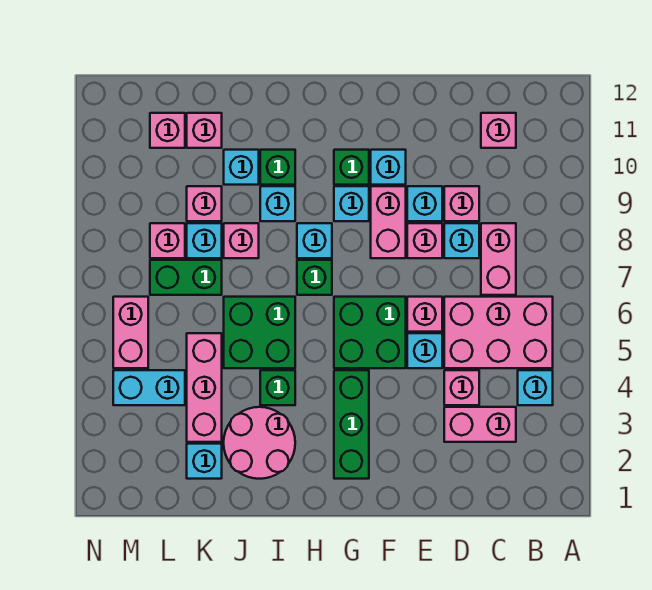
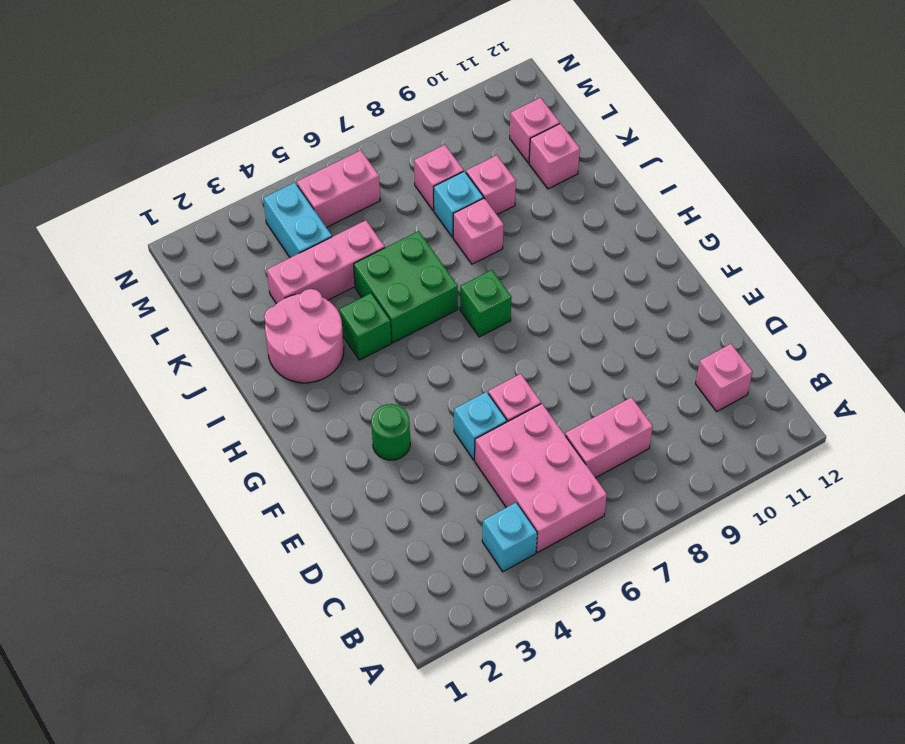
green round brick F3 level 1 -> none
none -> pink brick C3:D3 level 1
none -> pink brick D4 level 1
none -> cyan brick D8 level 1
none -> pink brick D9 level 1

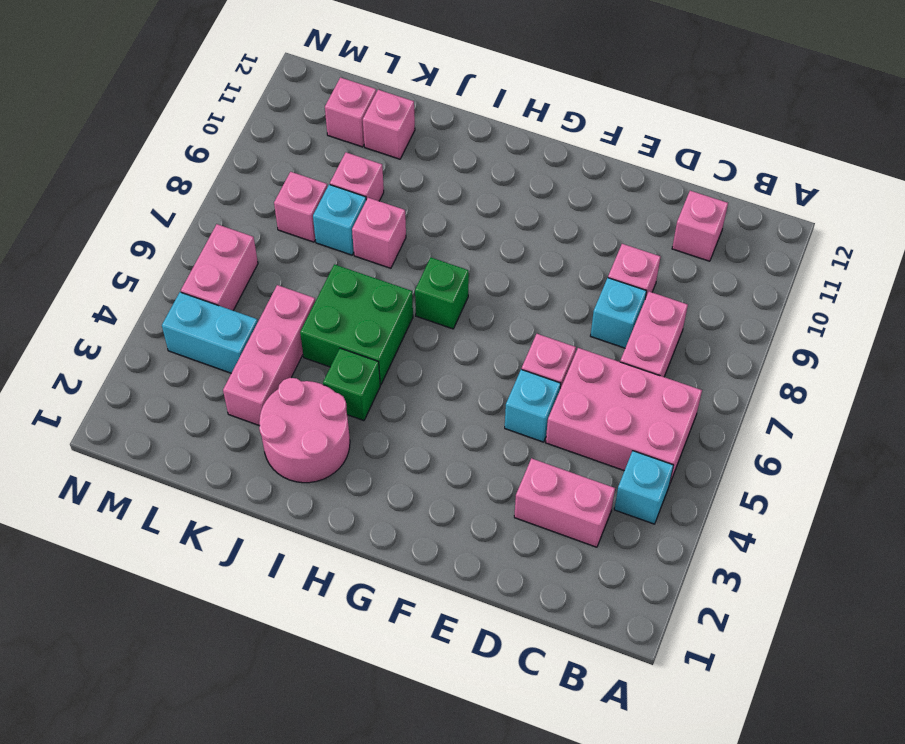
none -> pink brick D4 level 1
none -> pink brick E8 level 1
none -> cyan brick E9 level 1
none -> green brick F5:G6 level 1

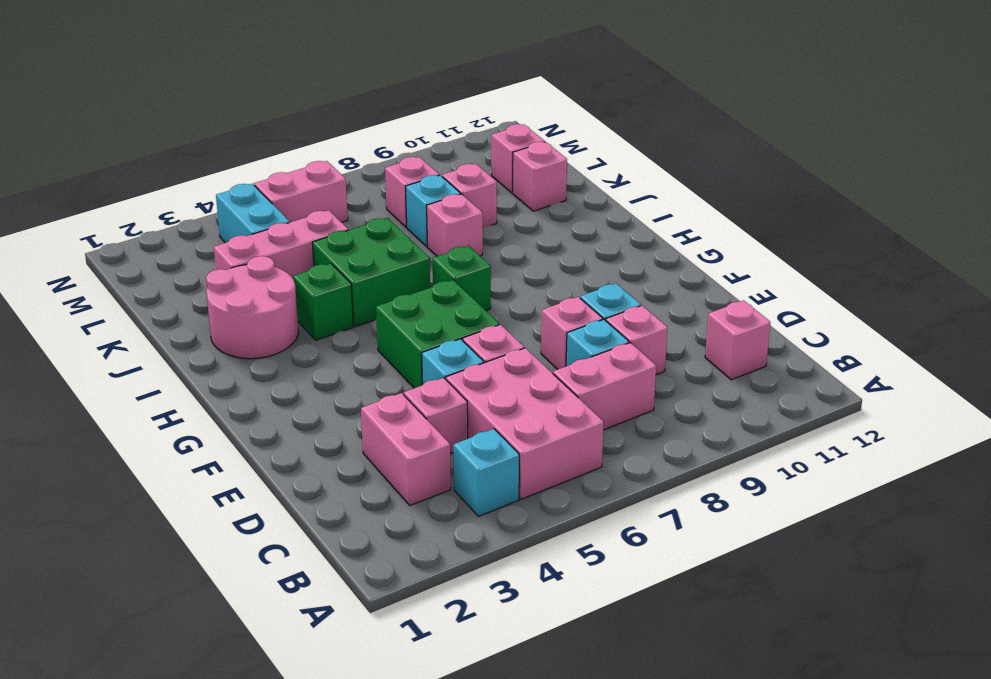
none -> pink brick F8:F9 level 1
none -> cyan brick F10 level 1
none -> green brick G2:G4 level 1
none -> cyan brick G9 level 1

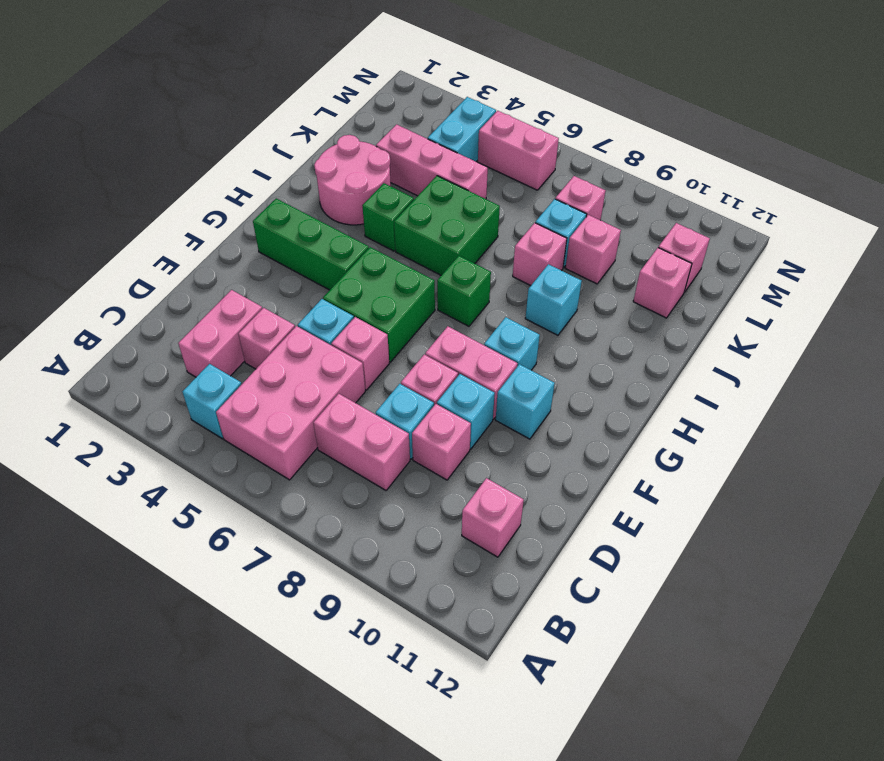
none -> green brick G10 level 1
none -> cyan brick H8 level 1
none -> green brick I10 level 1
none -> cyan brick J10 level 1

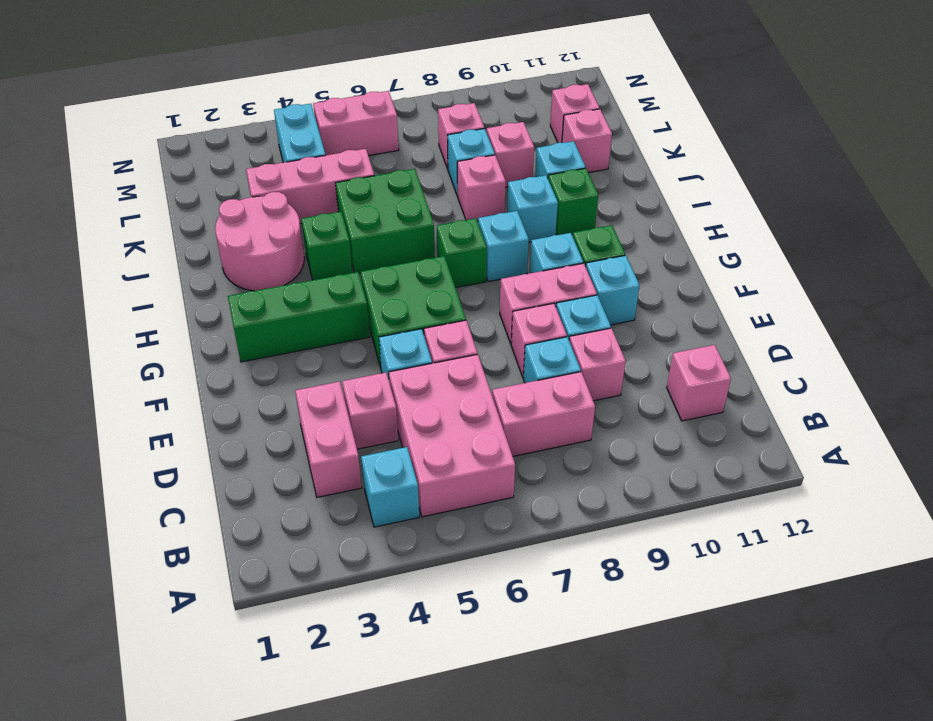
none -> cyan brick K2 level 1
none -> green brick K7:L7 level 1

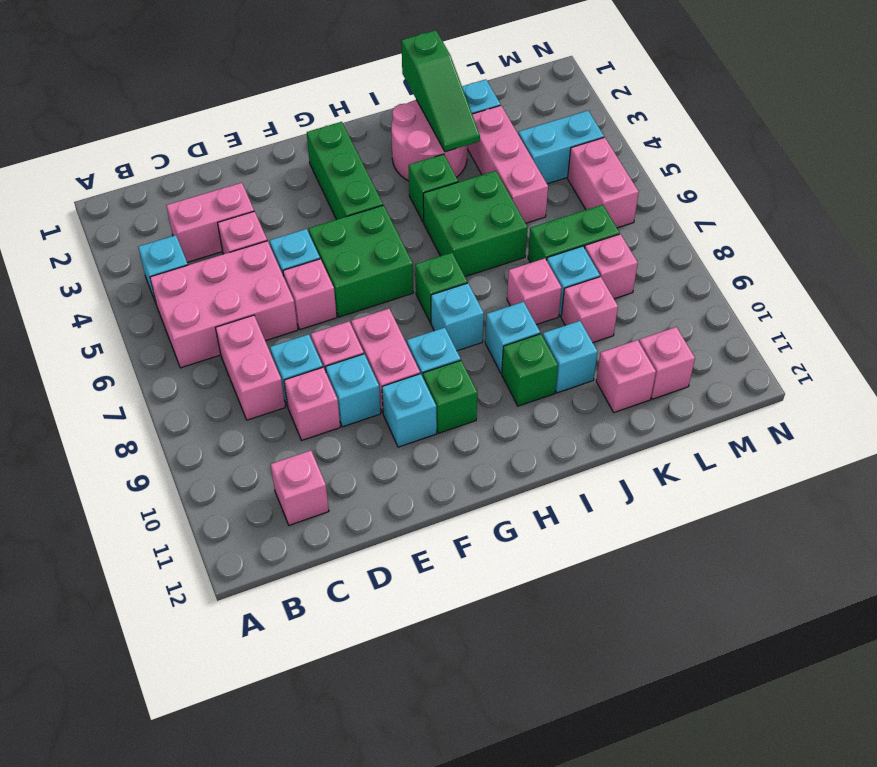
green slope J1:J3 level 2 top 1 -> none

